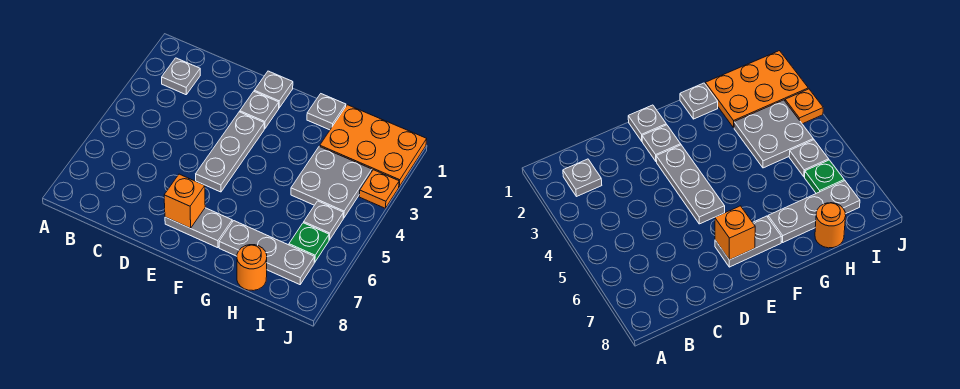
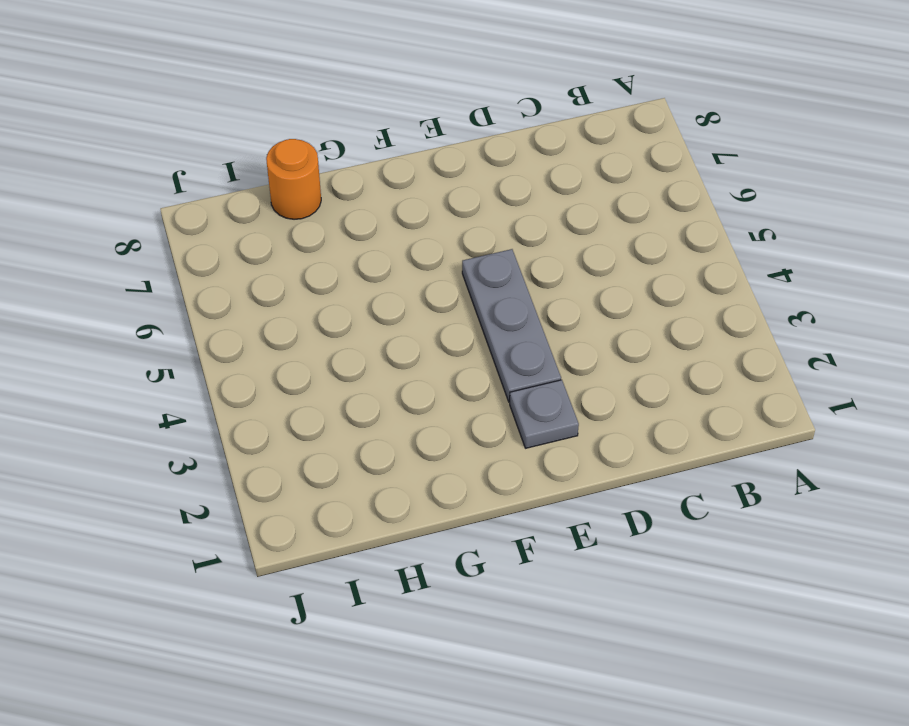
none -> grey plate B2 level 1
none -> grey plate E1 level 1
none -> grey plate E7:F7 level 1

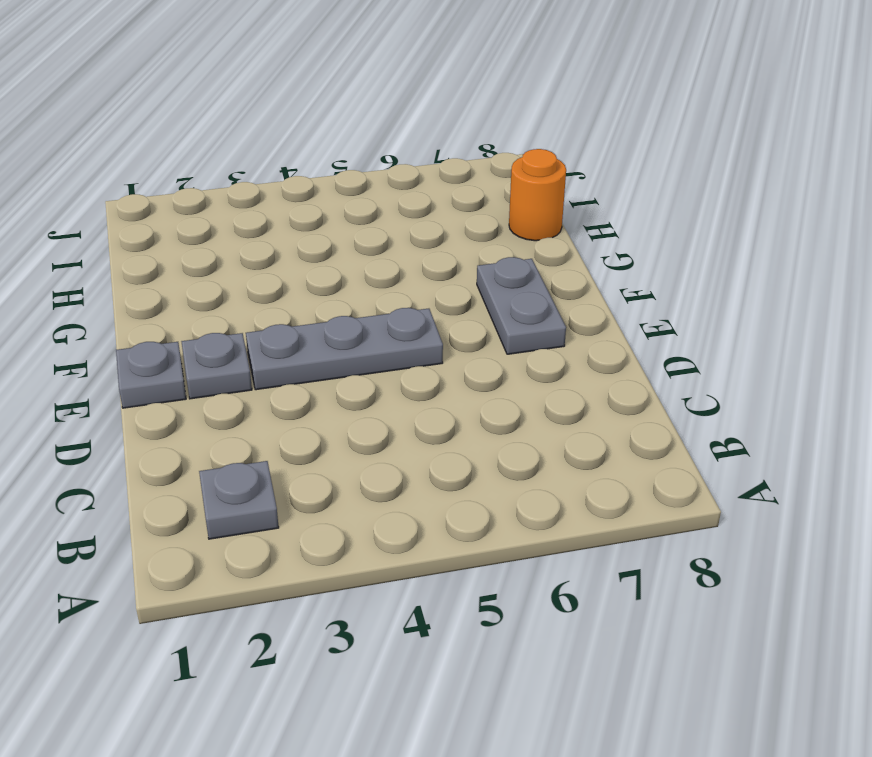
none -> grey plate G1 level 1
none -> grey plate G7:I7 level 1
none -> orange plate H1:J2 level 1

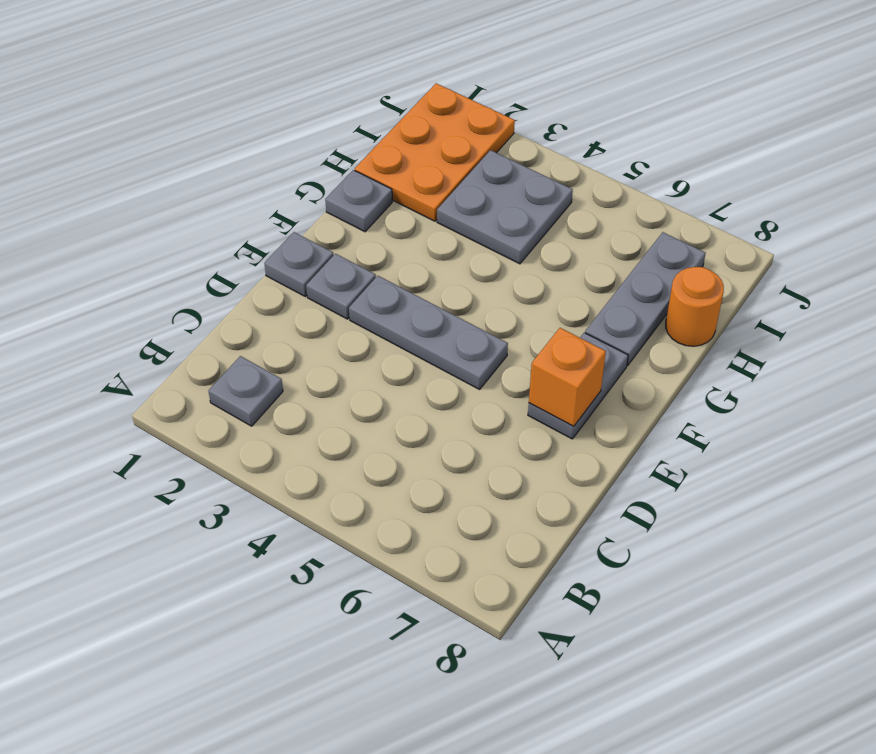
none -> grey plate I5 level 1
none -> green plate I6 level 1
none -> orange plate J3 level 1

